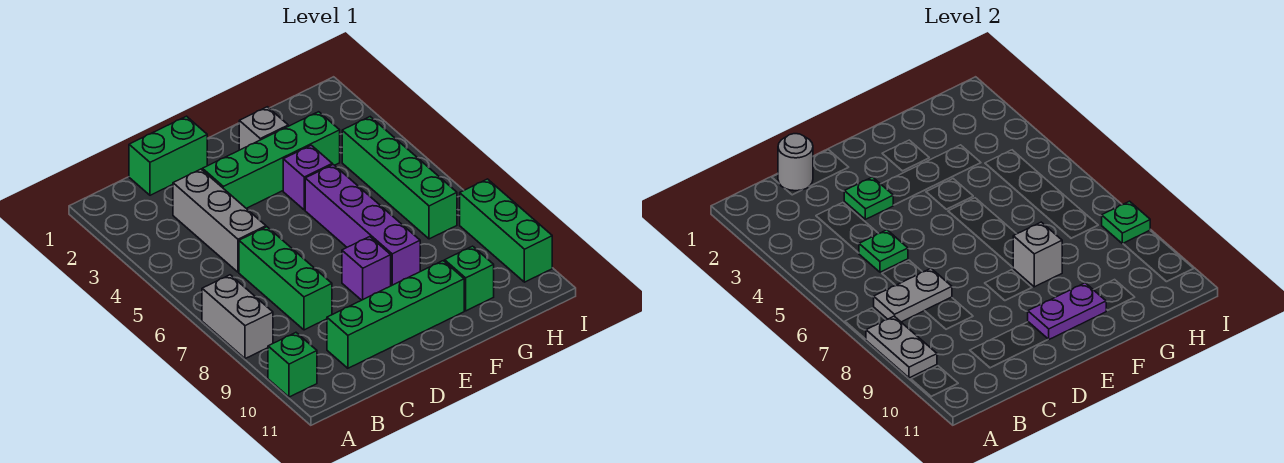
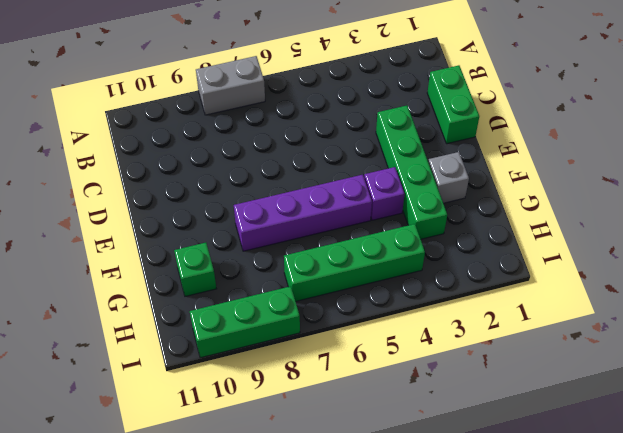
none -> green brick A10 level 1
none -> grey brick C3:C5 level 1
none -> green brick C6:C8 level 1

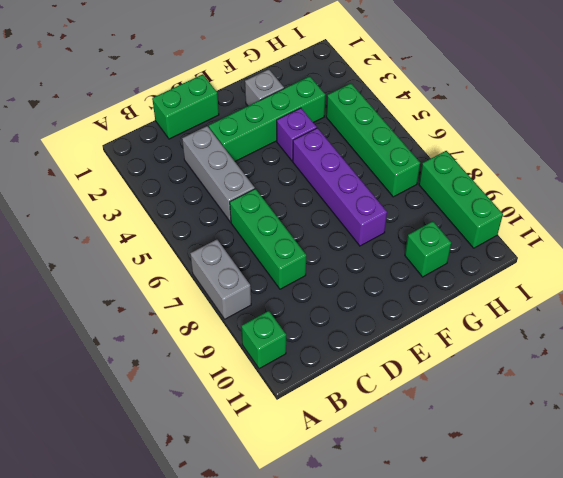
none -> green brick C10:F10 level 1
none -> purple brick E8 level 1
none -> grey plate A8:A9 level 2

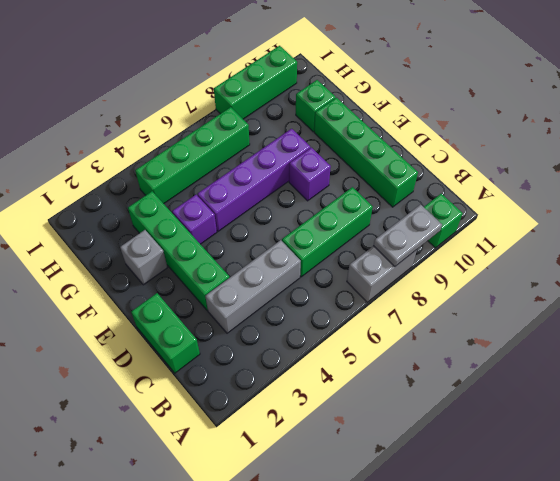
none -> grey plate B7:C7 level 2
none -> grey round brick C1 level 2
none -> green plate C5 level 2

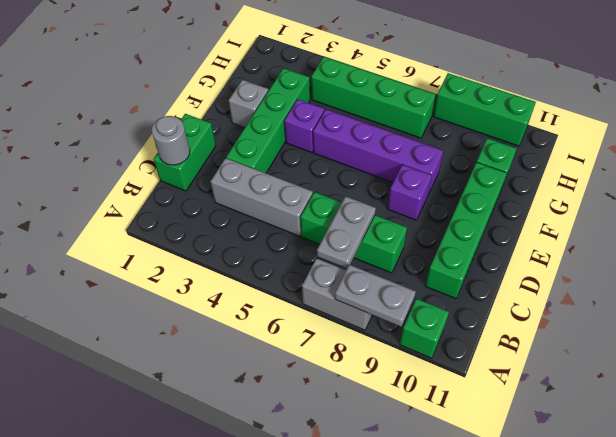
none -> green plate C5 level 2
none -> green plate D3 level 2
none -> purple plate E10:F10 level 2

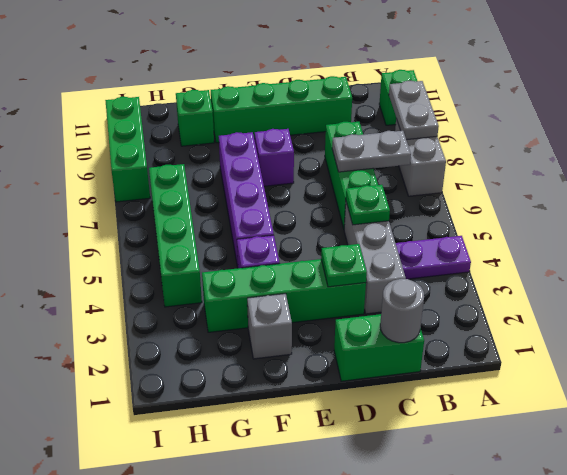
purple plate A4:B4 level 1 -> purple plate E10:F10 level 2
none -> grey brick F8 level 2
none -> green plate I8 level 2

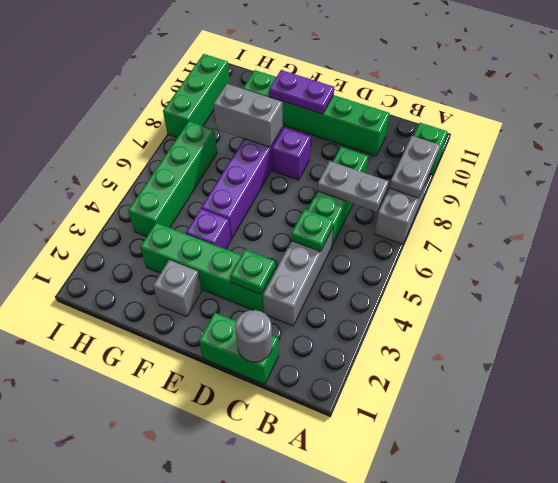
grey brick F8:G8 level 2 -> grey brick F8 level 2
none -> green plate I8 level 2

